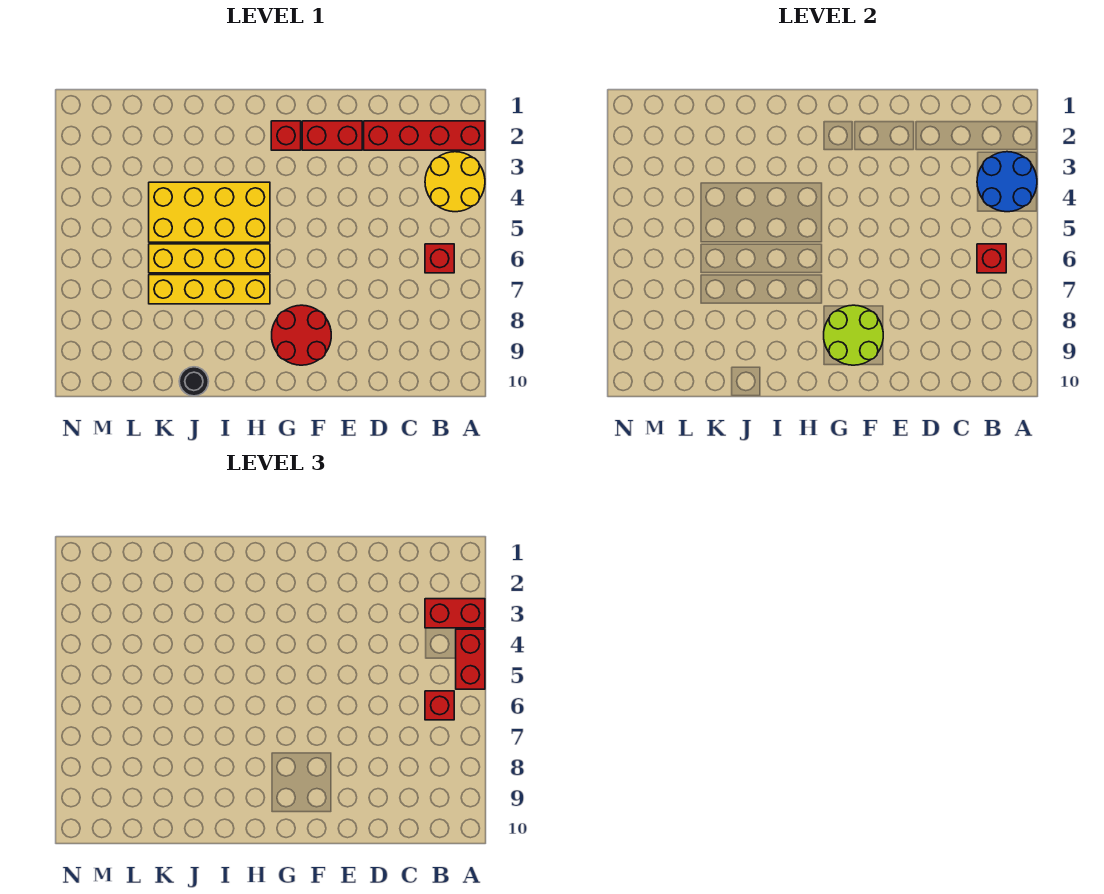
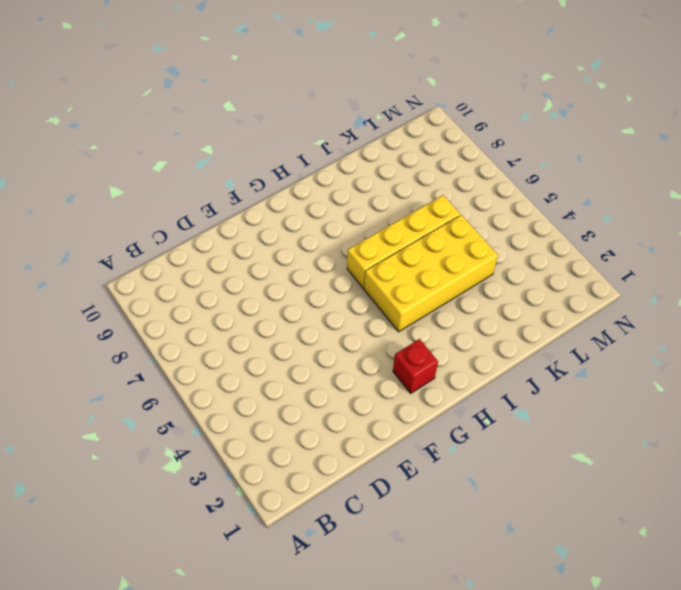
none -> red brick A2:D2 level 1
none -> yellow round brick A3:B4 level 1
none -> red brick B6 level 1

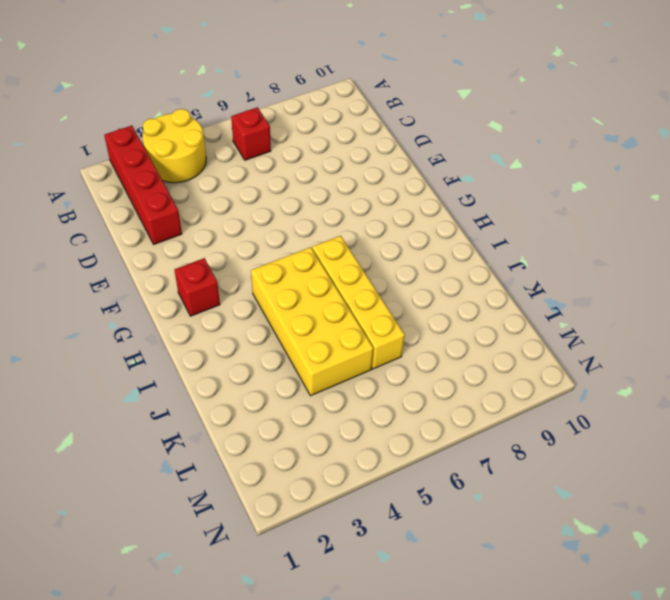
none -> red brick E2:F2 level 1
none -> red round brick F8:G9 level 1
none -> yellow brick H7:K7 level 1

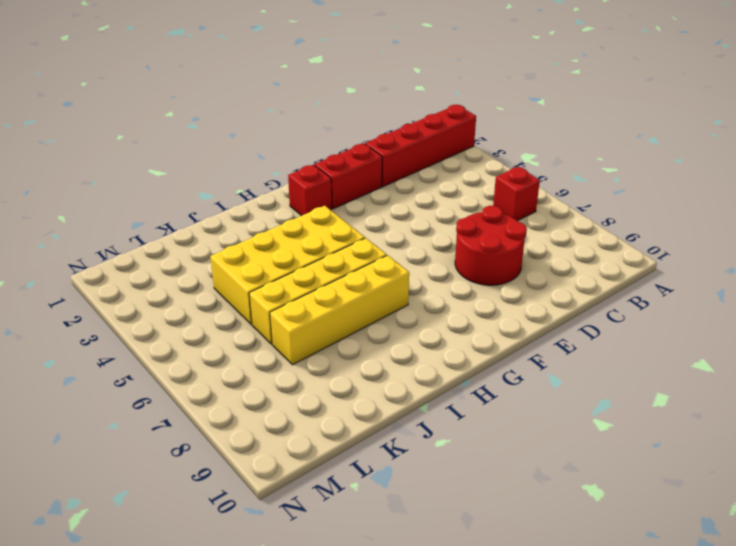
red round brick D7:E8 level 1 -> red round brick F8:G9 level 1
none -> yellow round brick A3:B4 level 1
none -> black round brick J10 level 1
none -> blue round brick A3:B4 level 2

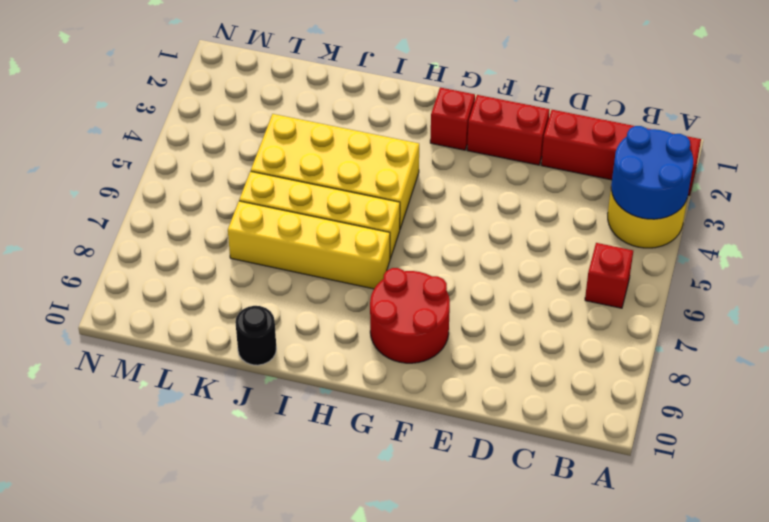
none -> red brick B6 level 2
none -> lime round brick F8:G9 level 2
none -> red brick A3:B3 level 3

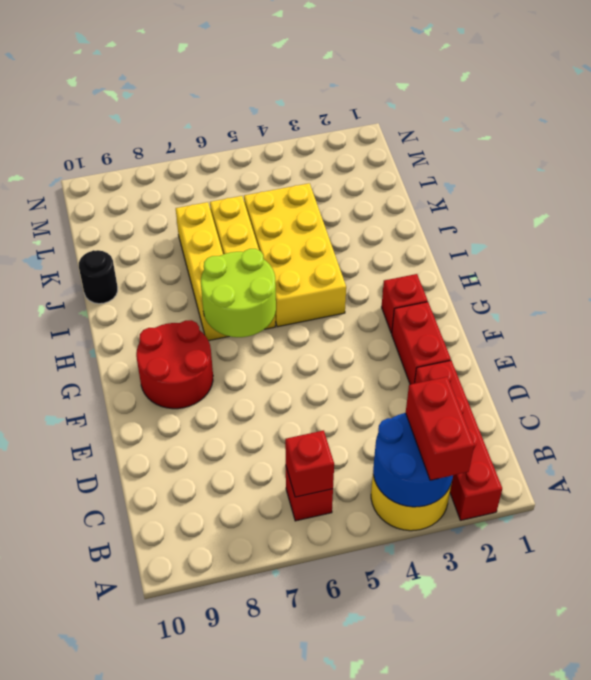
lime round brick G6:H7 level 2 -> lime round brick F8:G9 level 2
none -> red brick A4:A5 level 3
none -> red brick B6 level 3

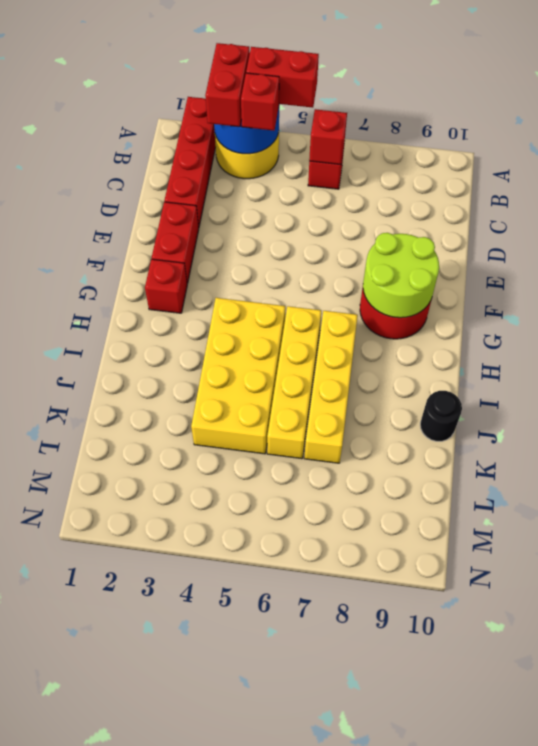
red brick B4 level 3 -> red brick B6 level 3

